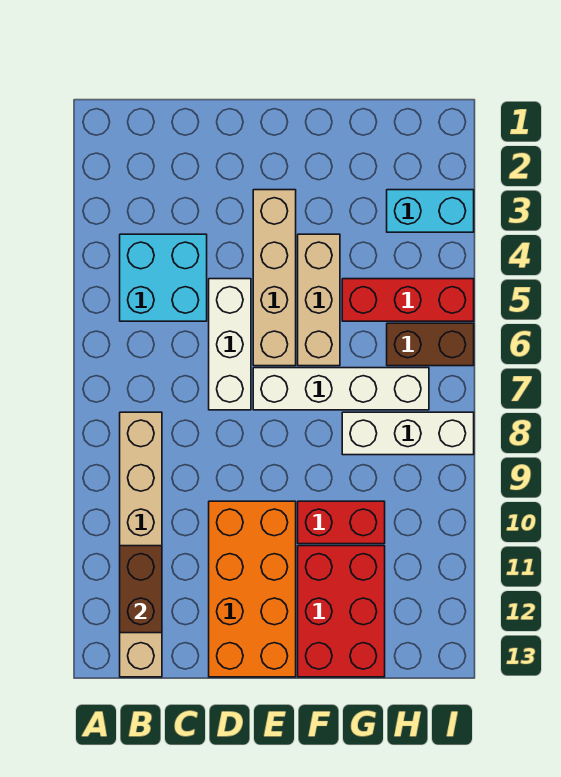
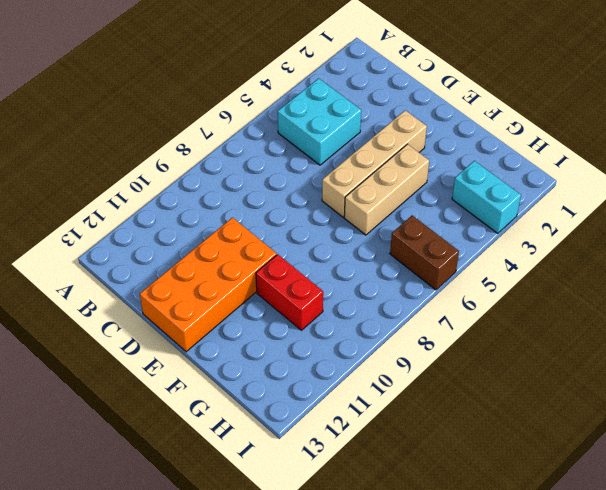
none -> tan brick B8:B13 level 1
none -> white brick D5:D7 level 1
none -> white brick E7:H7 level 1

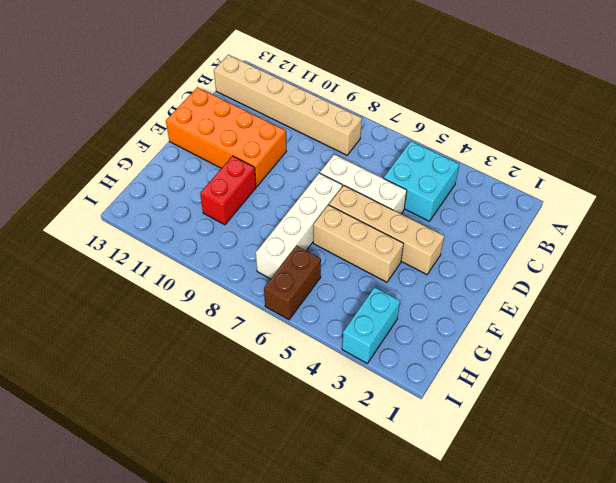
none -> red brick F11:G13 level 1
none -> red brick G5:I5 level 1
none -> white brick G8:I8 level 1

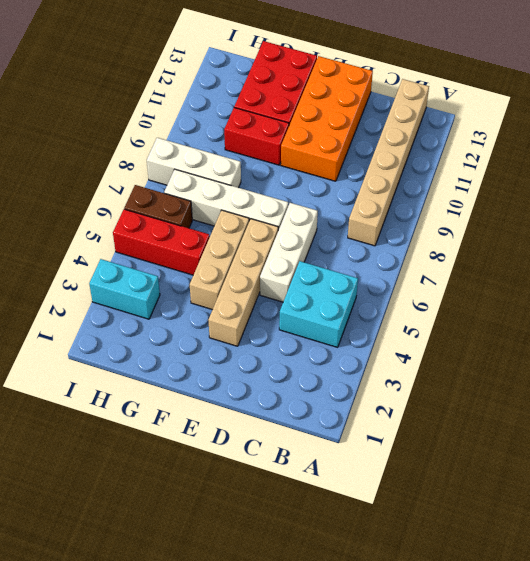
none -> brown brick B11:B12 level 2

